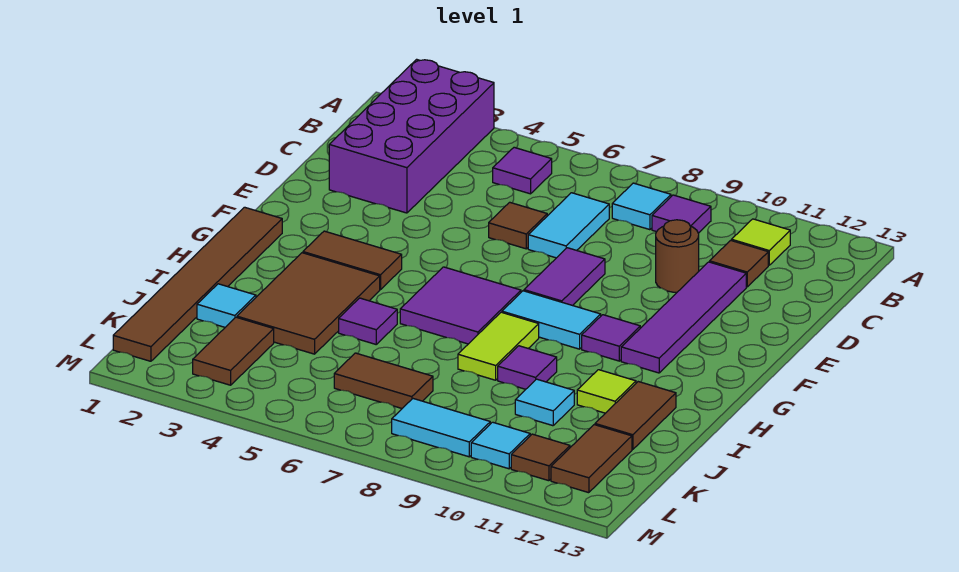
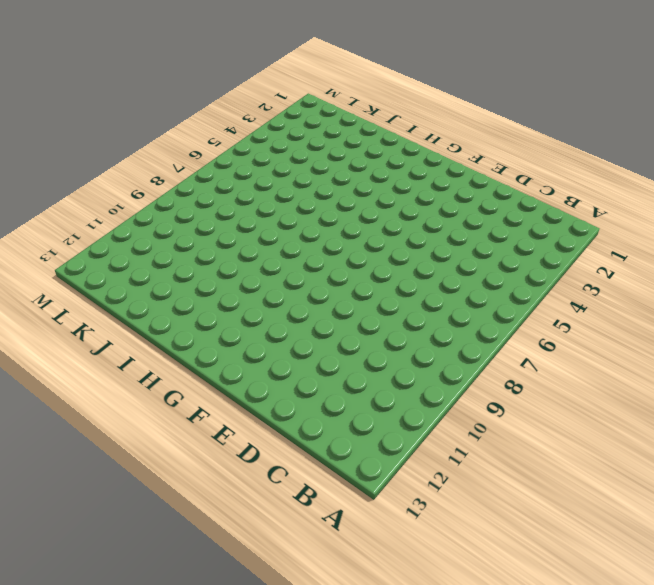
none -> purple brick A2:D3 level 1
none -> purple tile B5 level 1
none -> cyan tile B8 level 1
none -> purple tile B9 level 1

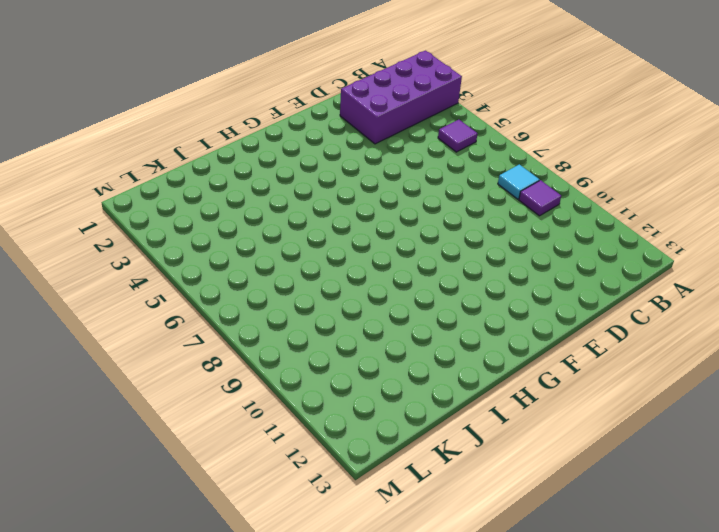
none -> lime tile B11 level 1
none -> cyan tile C7:D7 level 1
none -> brown tile C11 level 1
none -> brown tile D6 level 1

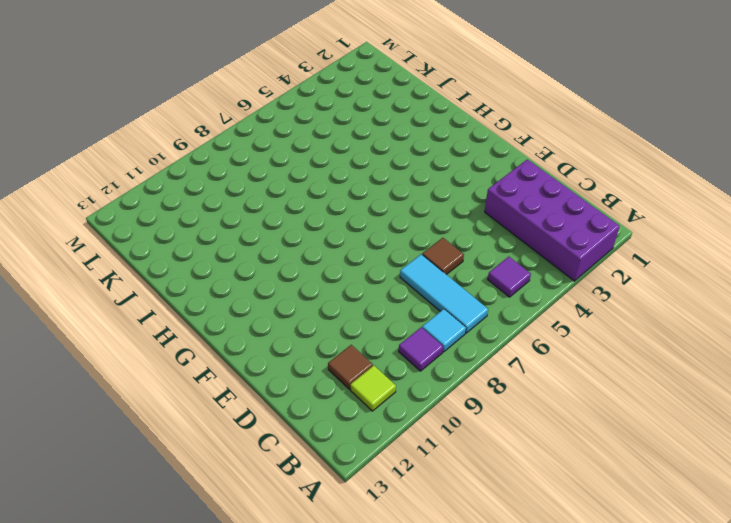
cyan tile B7:D7 level 1 -> cyan tile C7:D7 level 1
none -> brown round brick D10 level 1
none -> purple tile D11:G11 level 1
none -> purple tile E8:F8 level 1
none -> brown tile G1:L1 level 1

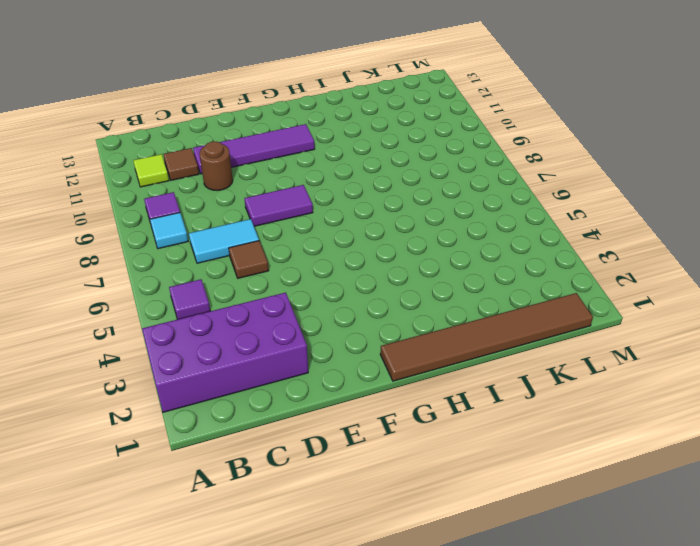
none -> brown tile G3:G4 level 1
none -> purple tile G6:H7 level 1
none -> cyan tile G8:G9 level 1
none -> purple tile G10 level 1

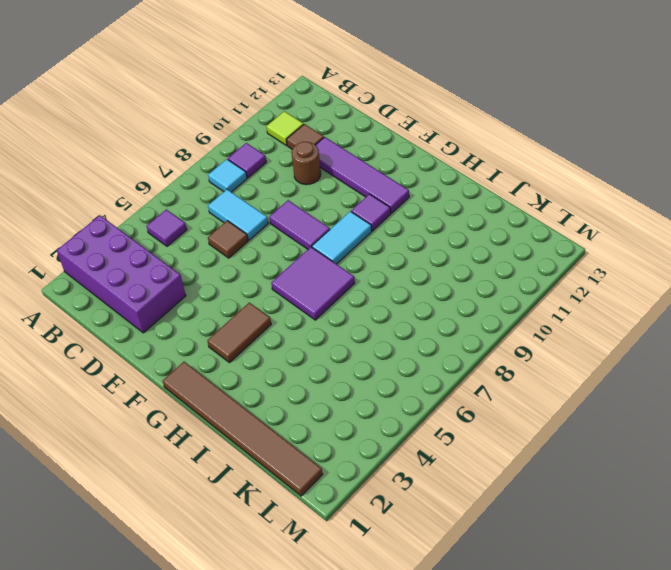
none -> brown tile H3:J4 level 1
none -> lime tile H8:I8 level 1
none -> purple tile I5 level 1
none -> purple tile I9 level 1

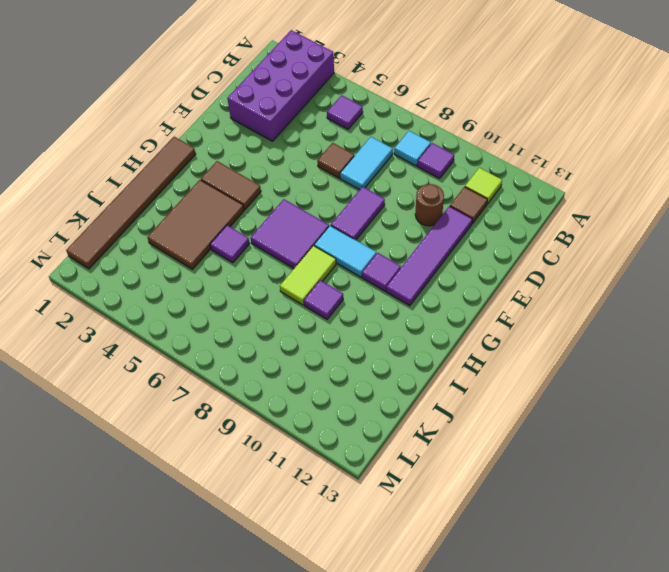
none -> lime tile I11 level 1
none -> brown tile I12:J12 level 1
none -> cyan tile J2 level 1
none -> cyan tile J10 level 1

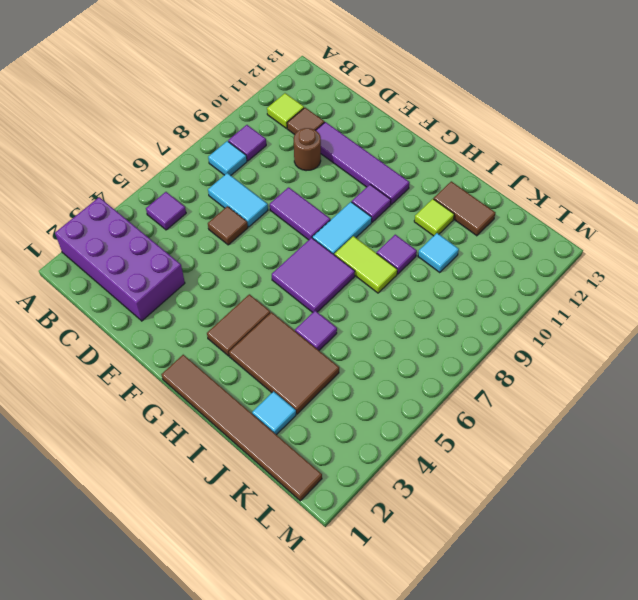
none -> brown tile K3:L3 level 1
none -> brown tile K6:K7 level 1
none -> brown tile K12:L12 level 1
none -> cyan tile L8:L9 level 1

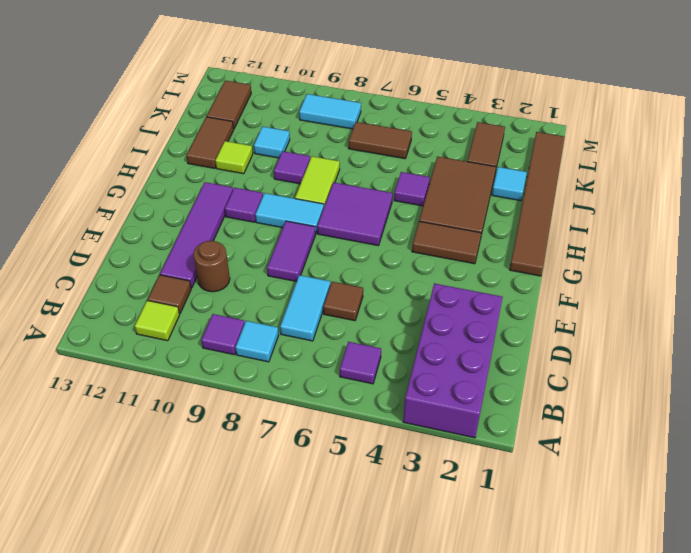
none -> cyan tile L10 level 1
none -> brown tile L11 level 1

